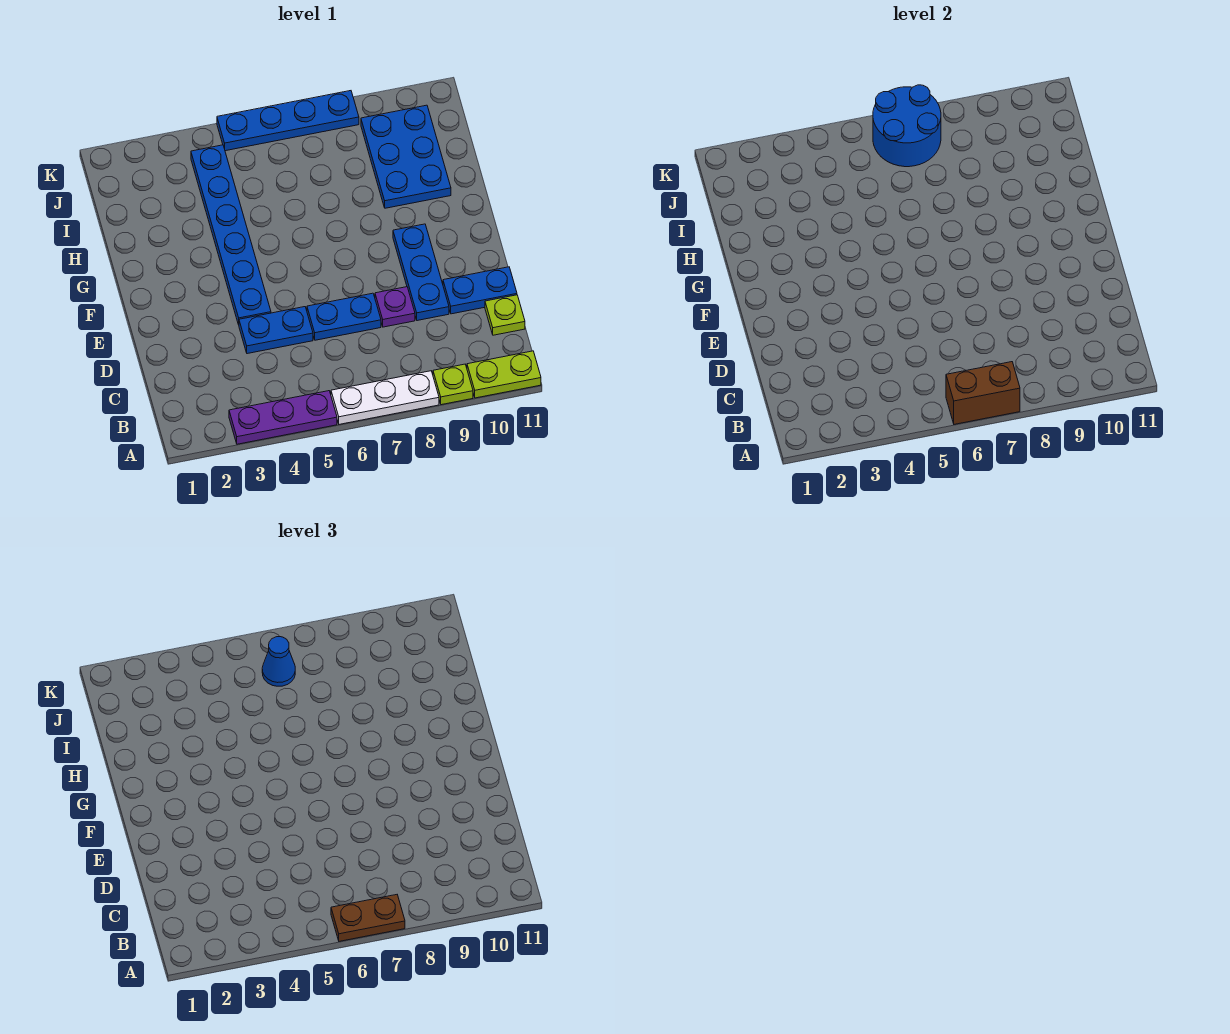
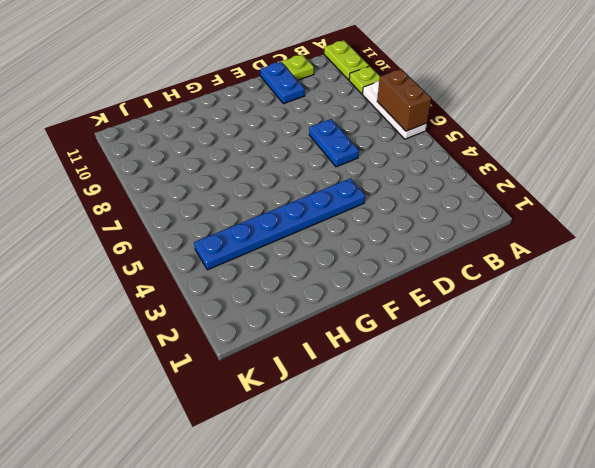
none -> purple plate A3:A5 level 1
none -> blue plate D4:D5 level 1
none -> purple plate D8 level 1

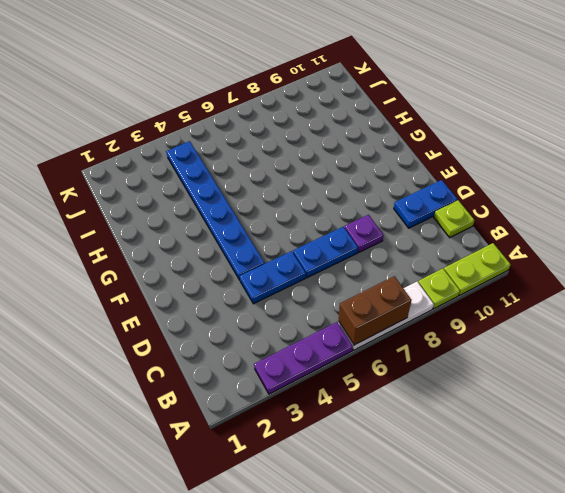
none -> blue plate D9:F9 level 1
none -> blue plate H9:J10 level 1
none -> blue plate K5:K8 level 1

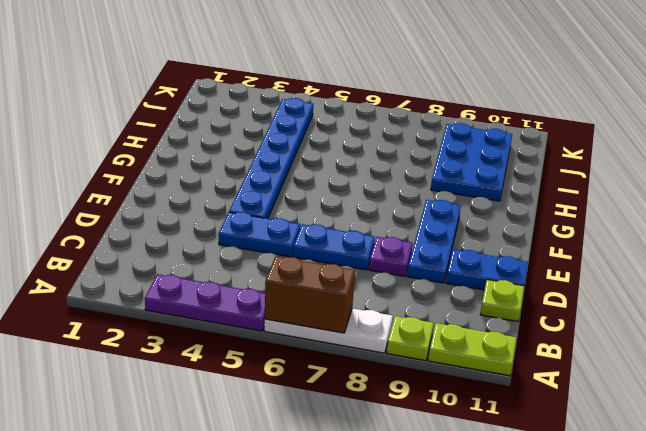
none -> blue plate K5:K8 level 1
none -> blue round brick J6:K7 level 2
none -> brown plate A6:A7 level 3

